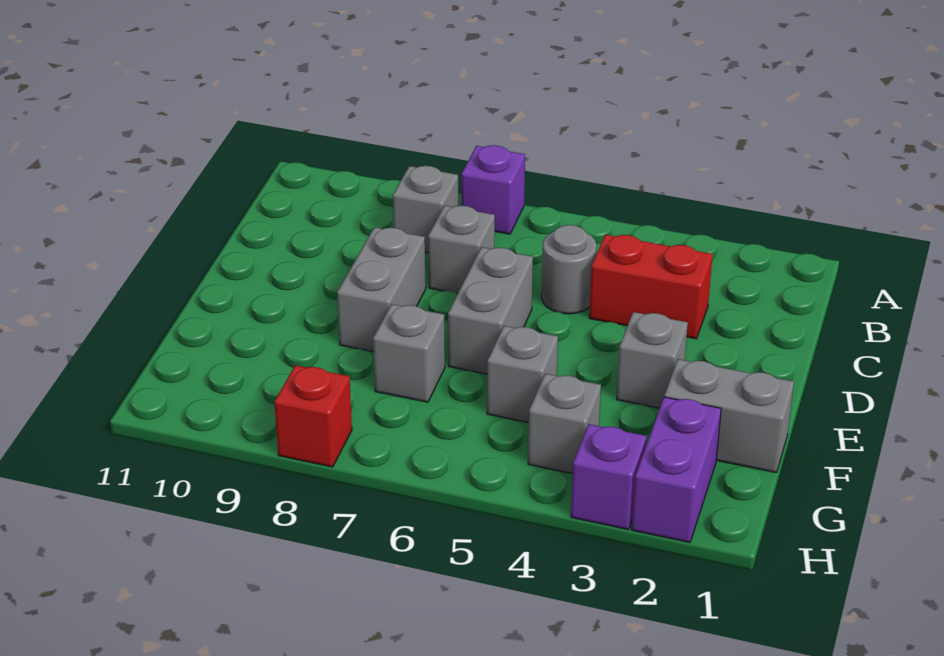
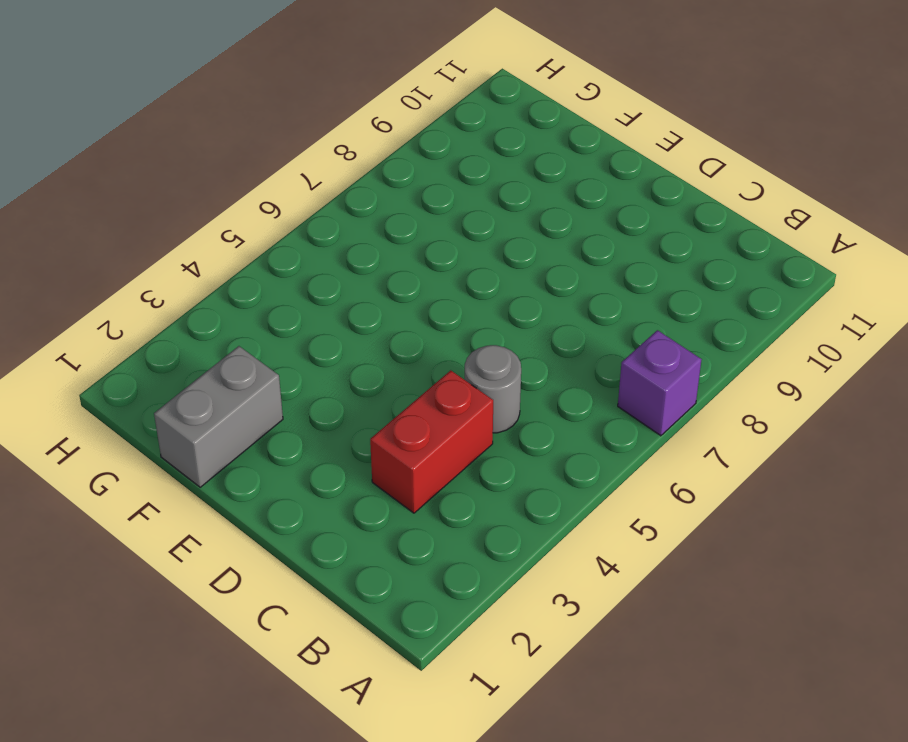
none -> grey brick B8 level 1
none -> grey brick C7 level 1
none -> grey brick D6:E6 level 1

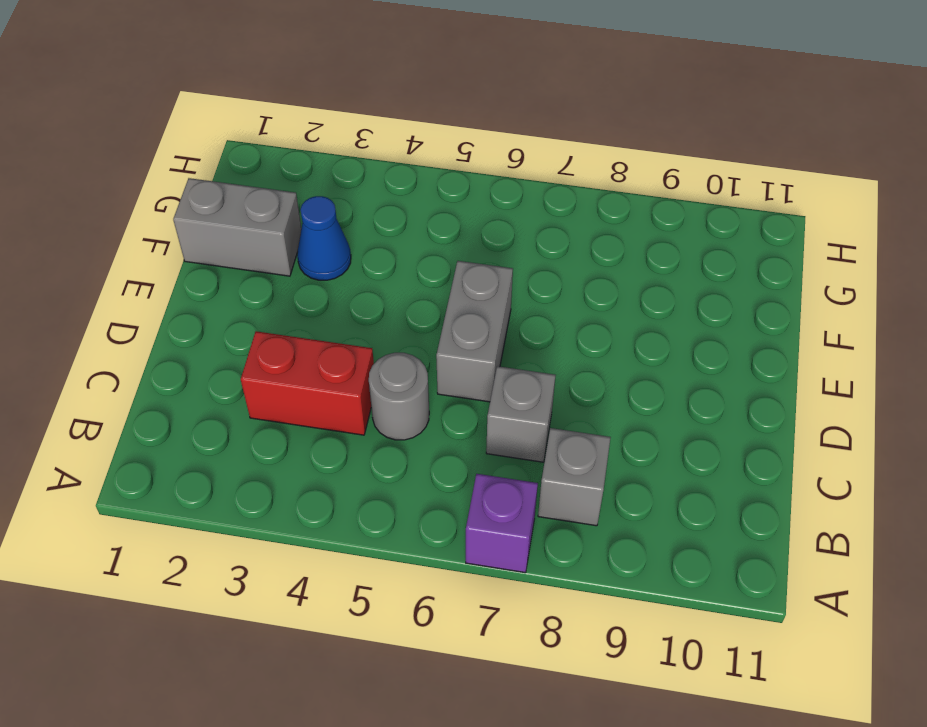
blue cone F3 level 1 -> none
none -> grey brick D8:E8 level 1
none -> grey brick E3 level 1
none -> grey brick F5 level 1

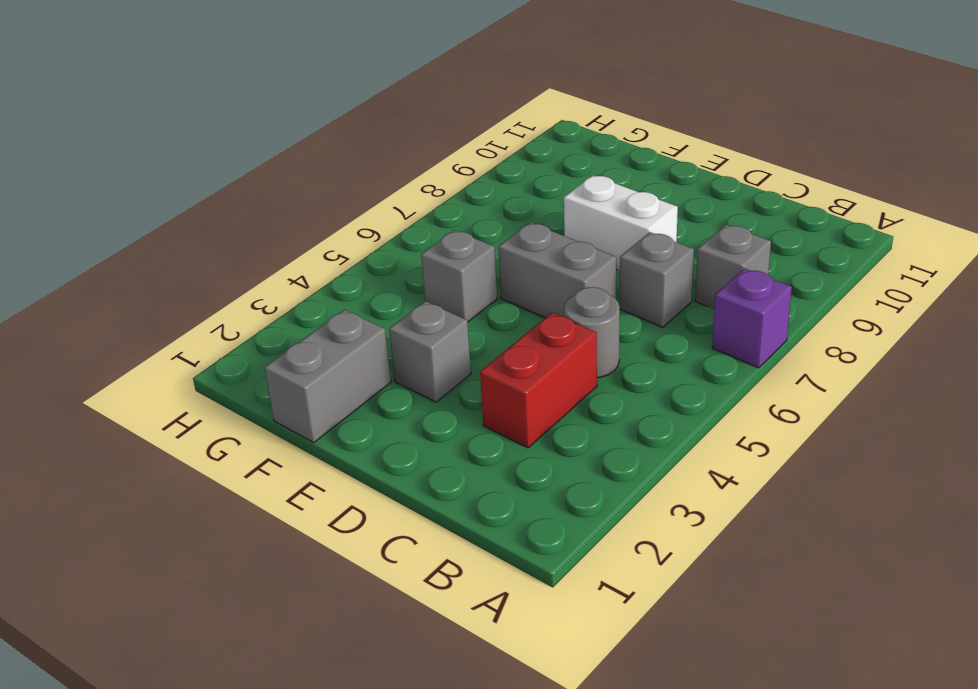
white brick D8:E8 level 1 -> grey brick D8:E8 level 1
none -> grey brick F7 level 1
none -> purple brick G2:H2 level 1
none -> grey brick G4 level 1

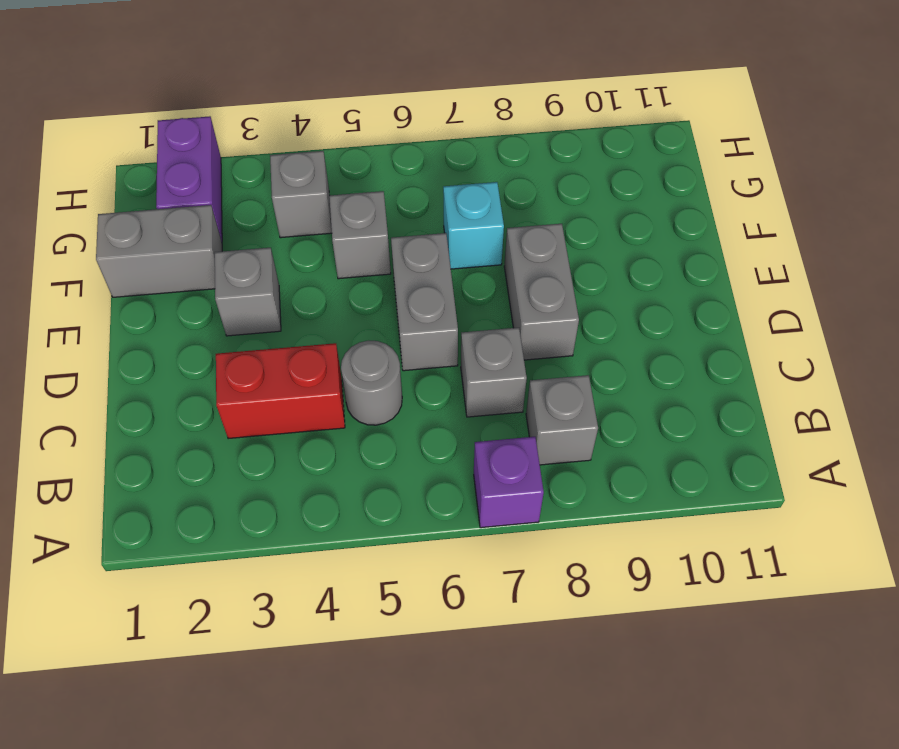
cyan brick F7 level 1 -> grey brick F7 level 1
none -> purple brick H3 level 1
none -> red brick H8 level 1

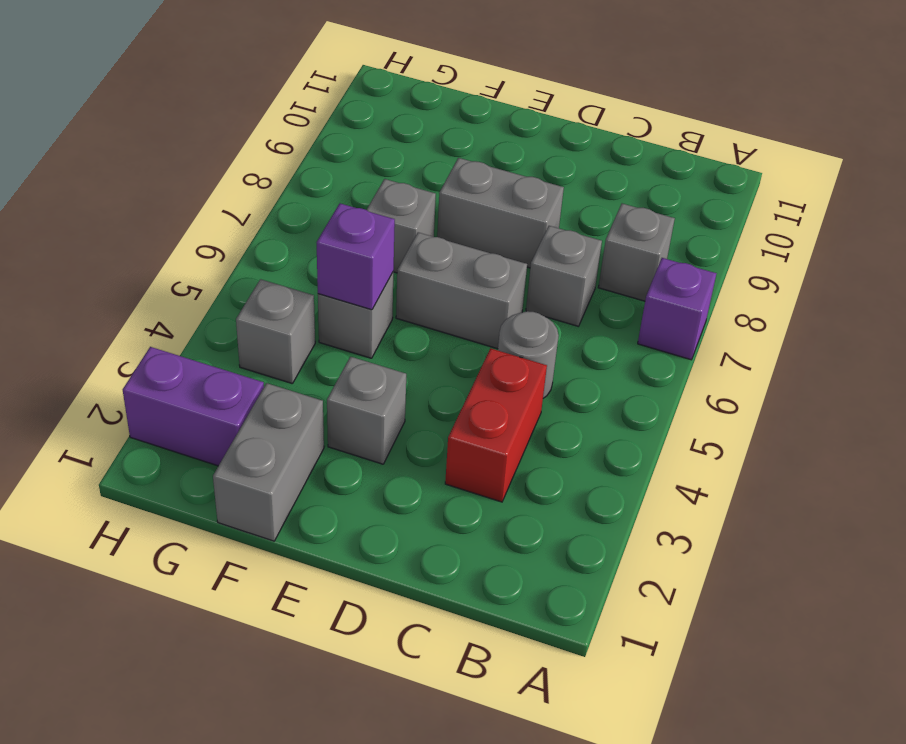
purple brick F5 level 2 -> purple brick H3 level 1
none -> red brick H8 level 1

